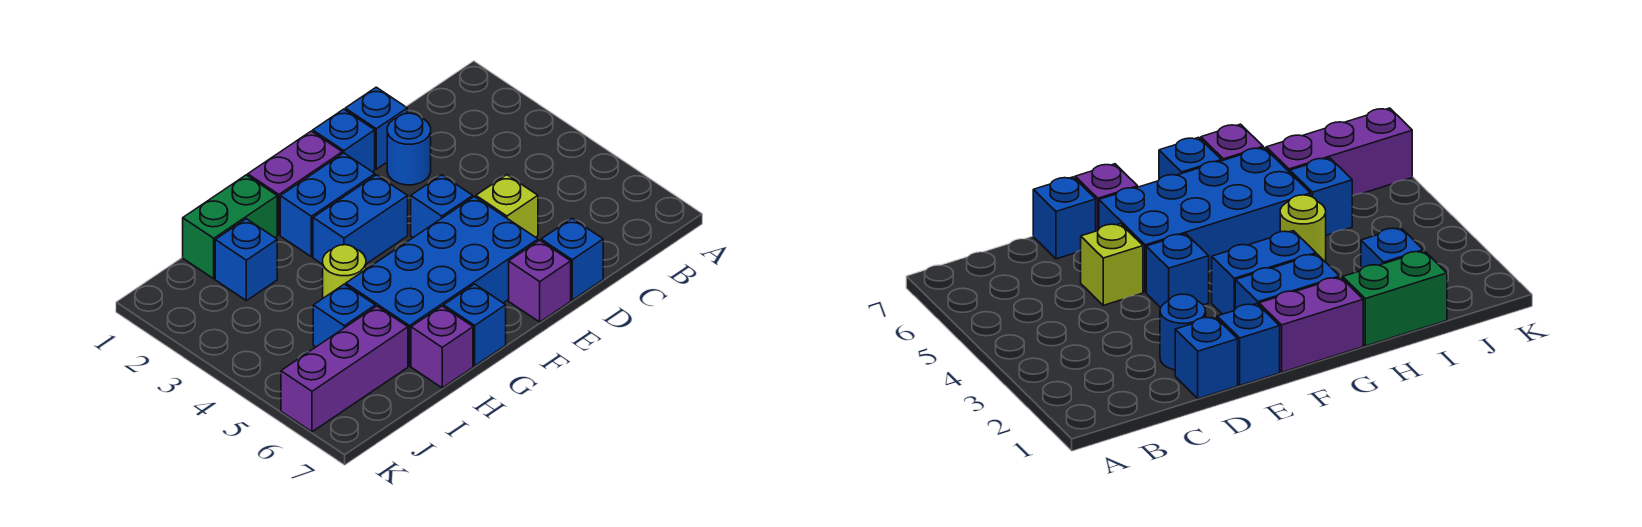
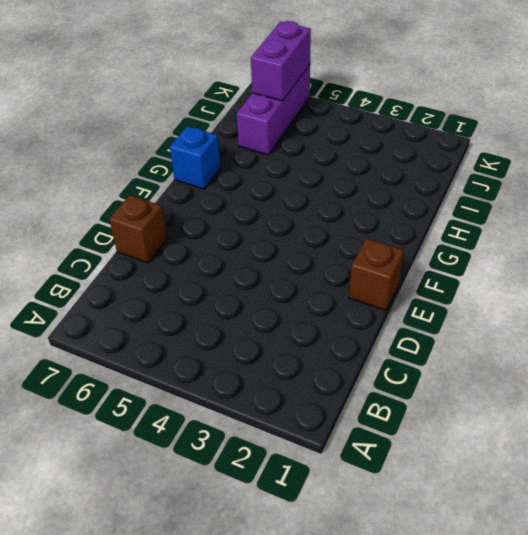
brown brick D7 level 1 -> blue brick D7 level 1
brown brick E1 level 1 -> blue brick E1 level 1
purple brick J6:K6 level 2 -> purple brick F1:G1 level 1
none -> blue brick D1 level 1
none -> blue round brick D2 level 1
none -> lime brick D5 level 1

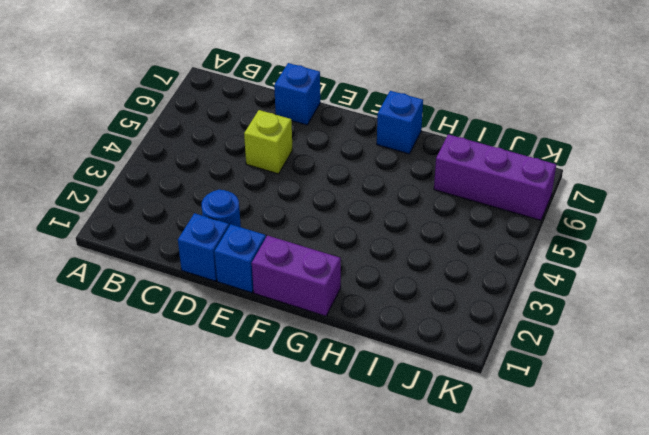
none -> blue brick E4 level 1
none -> blue brick E5:H6 level 1
none -> purple brick E7 level 1

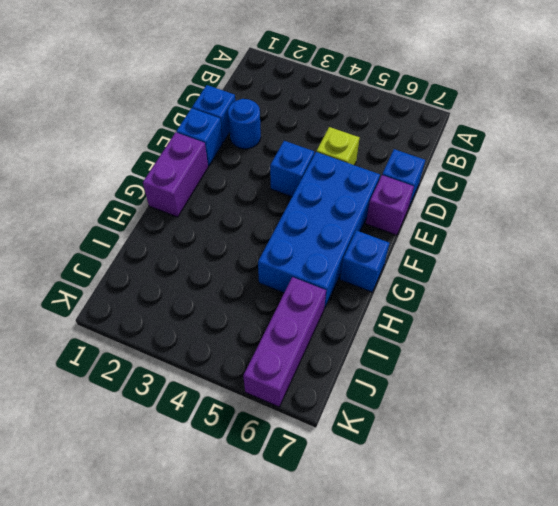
none -> blue brick F2:G2 level 1
none -> blue brick F3:G3 level 1
none -> green brick H1:I1 level 1

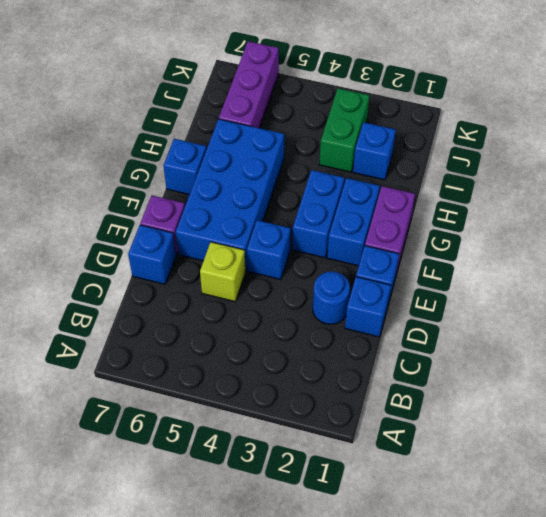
green brick I3:J3 level 1 -> green brick H1:I1 level 1
none -> lime round brick H4 level 1
none -> purple brick H7 level 1
none -> blue brick I5 level 1

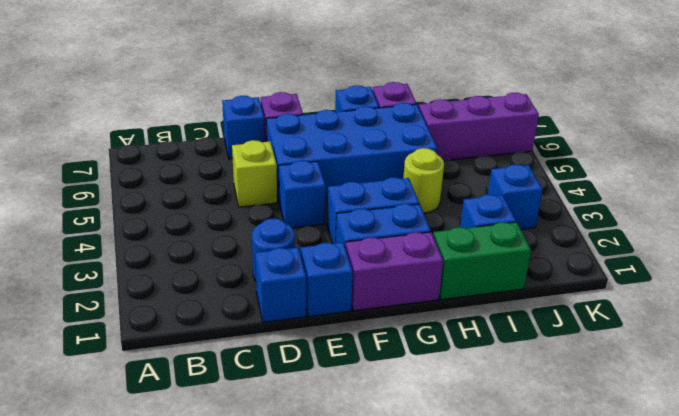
blue brick J3 level 1 -> blue brick I5 level 1

